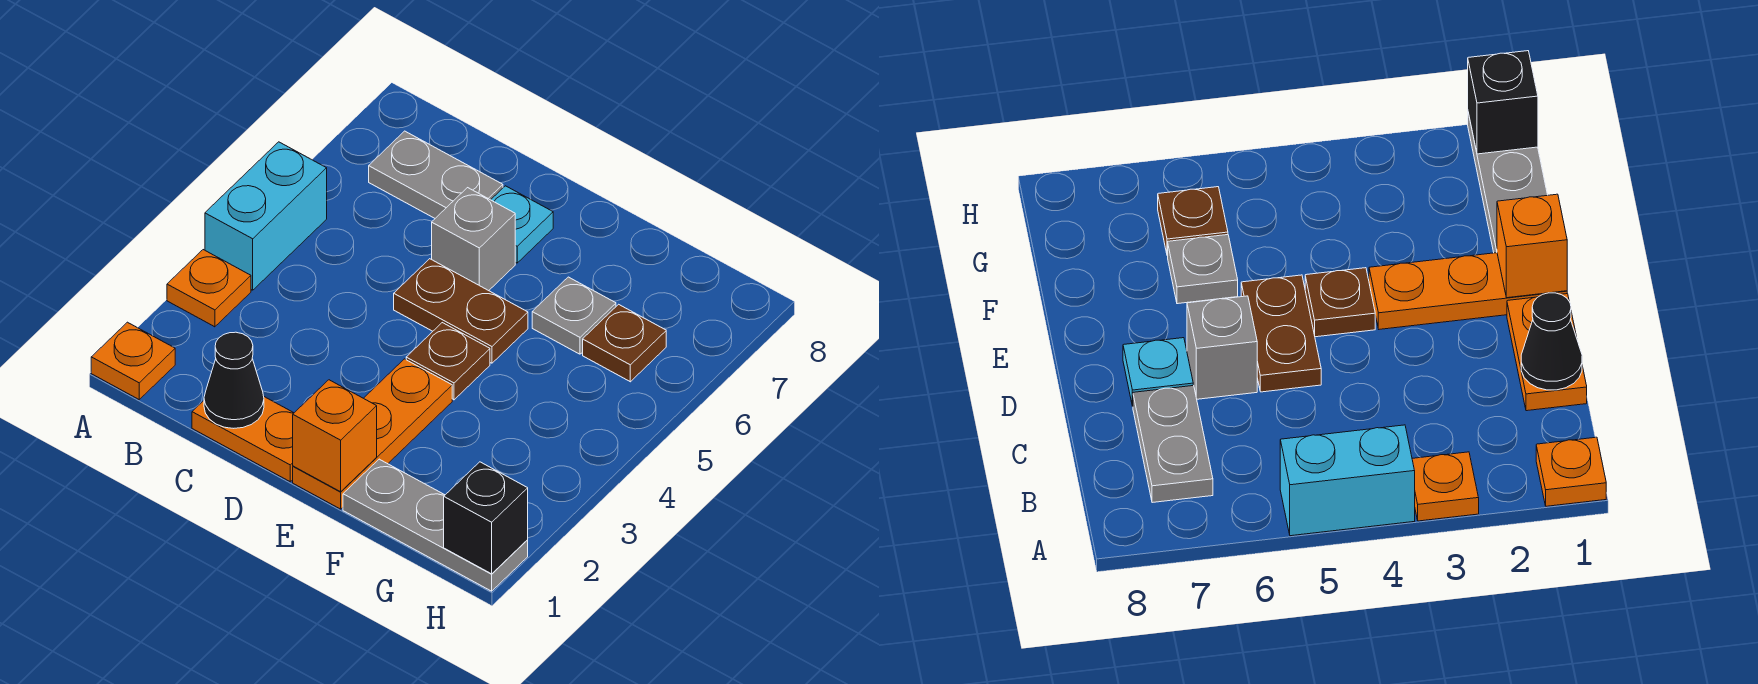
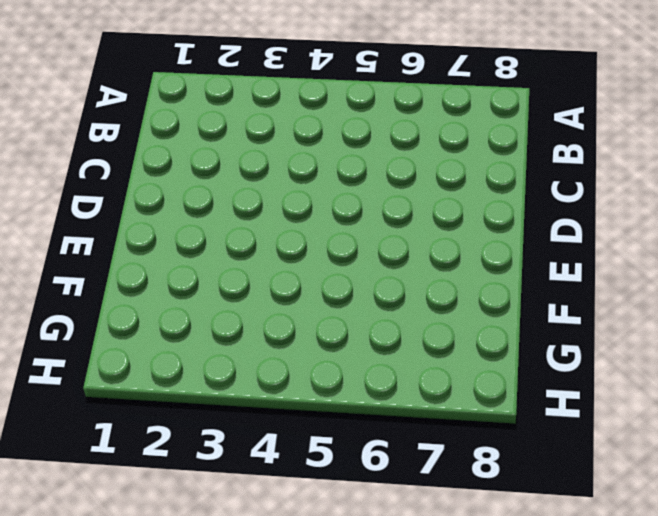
none -> orange plate A1 level 1
none -> orange plate A3 level 1
none -> cyan brick A4:A5 level 1

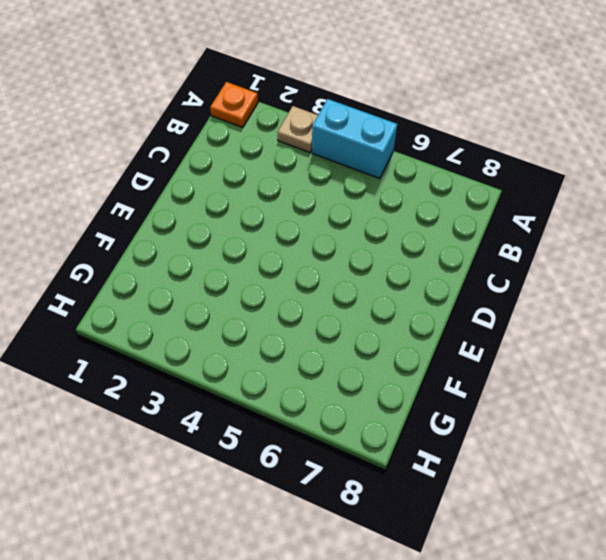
tan plate A3 level 1 -> orange plate A3 level 1
none -> grey plate B7:C7 level 1
none -> orange plate C1:D1 level 1
none -> brown plate D5:E5 level 1

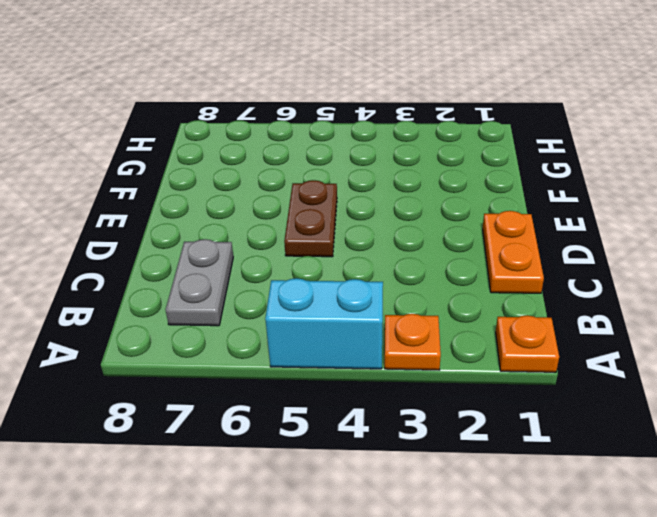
none -> grey brick D6 level 1
none -> cyan plate D7 level 1
none -> orange plate E1:E3 level 1

